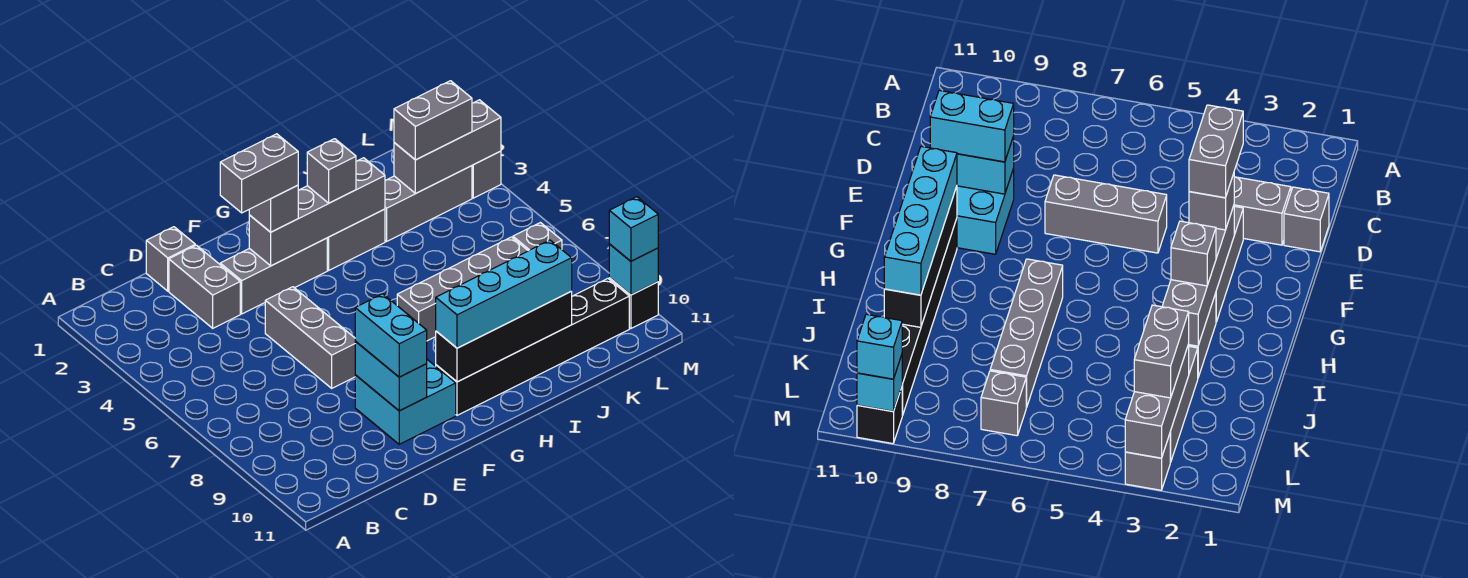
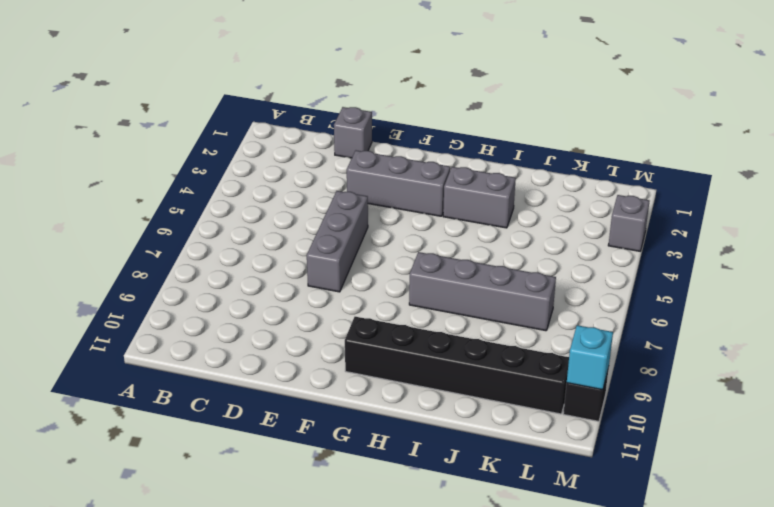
none -> grey brick D2:D3 level 1
none -> cyan brick E9:F10 level 1
none -> grey brick J3:L3 level 1

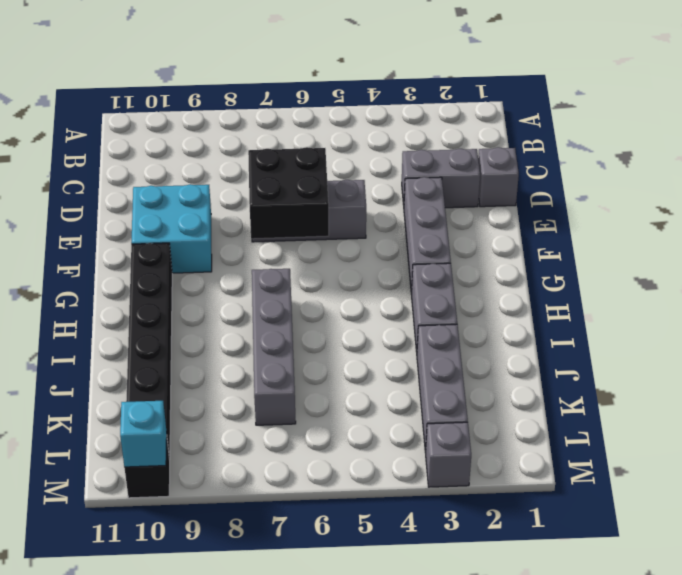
black brick E6:F7 level 2 -> none
none -> grey brick L7 level 1
none -> cyan brick E9:E10 level 2
none -> grey brick F3:I3 level 2

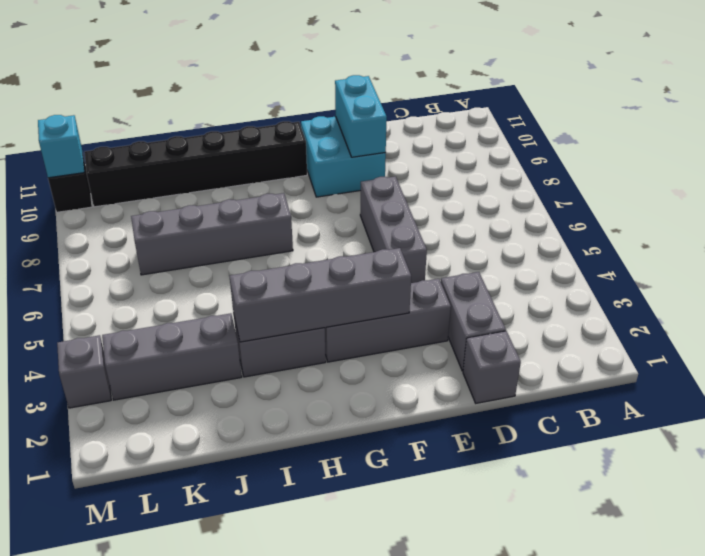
none -> grey brick L7 level 1
none -> black brick G10:J10 level 2
none -> grey brick K3:M3 level 2

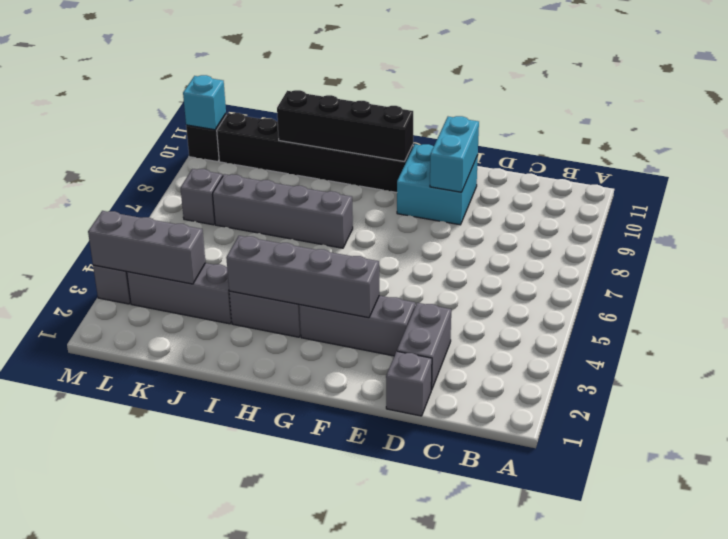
none -> grey brick E5:E7 level 1
none -> cyan brick E9:E10 level 3
none -> grey brick F3 level 3

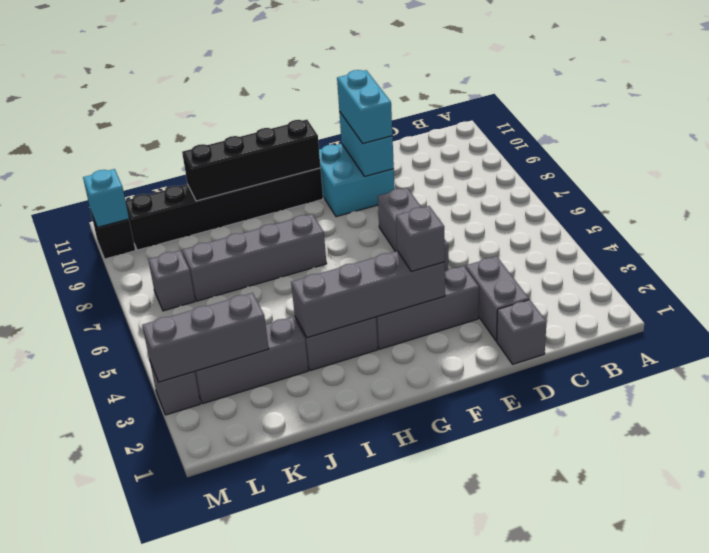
none -> cyan brick G10:J10 level 3
none -> grey brick H3 level 3
none -> grey brick K3:L3 level 3

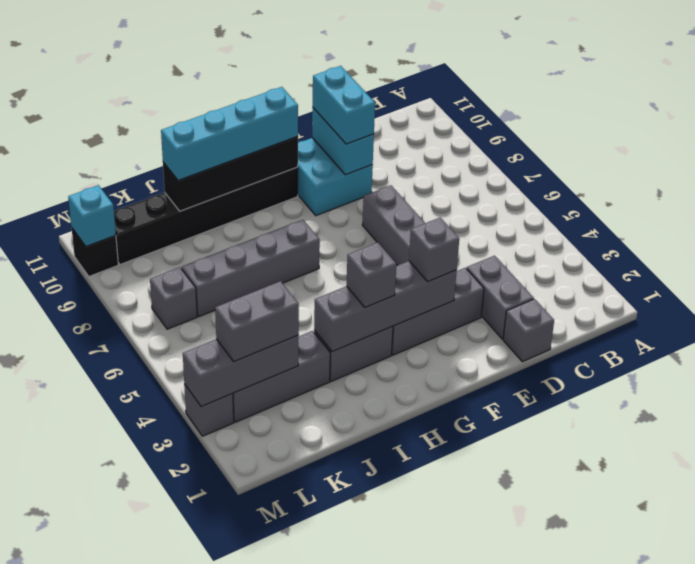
none -> cyan brick M10 level 3
none -> grey brick E3:F3 level 4

